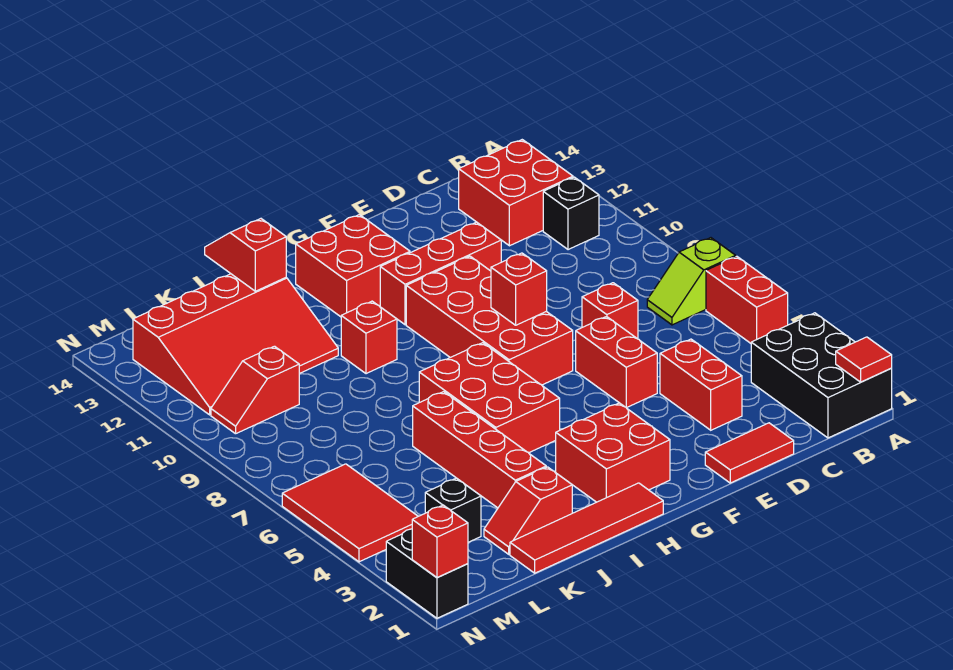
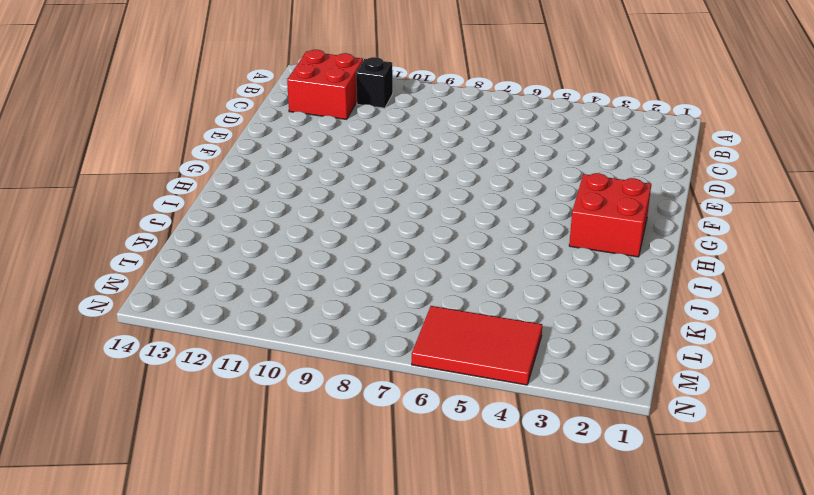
none -> black brick A1:B3 level 1
none -> red brick A5:A6 level 1
none -> lime slope A7:B7 level 1 top A

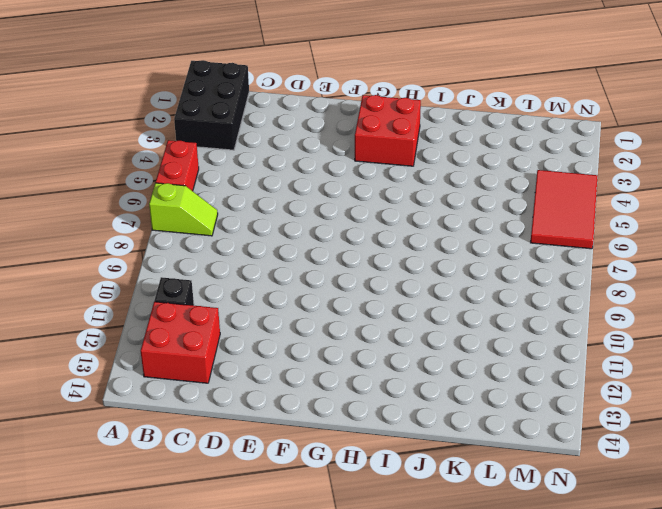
none -> red tile D1:E1 level 1
none -> red brick D3:D4 level 1
none -> red brick D7 level 1

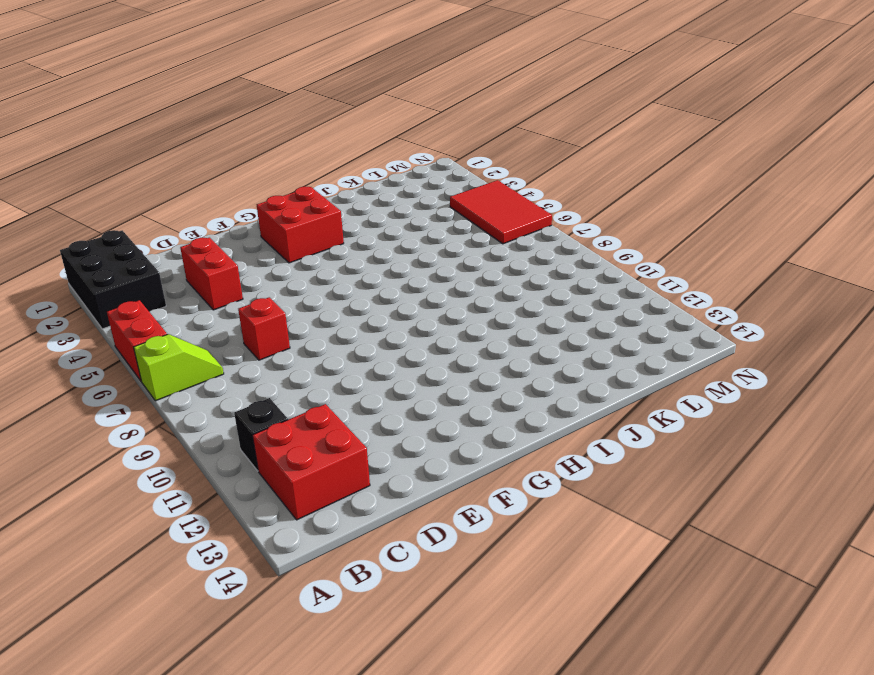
none -> red tile D1:E1 level 1
none -> red brick E5:E6 level 1
none -> red brick E11:G11 level 1

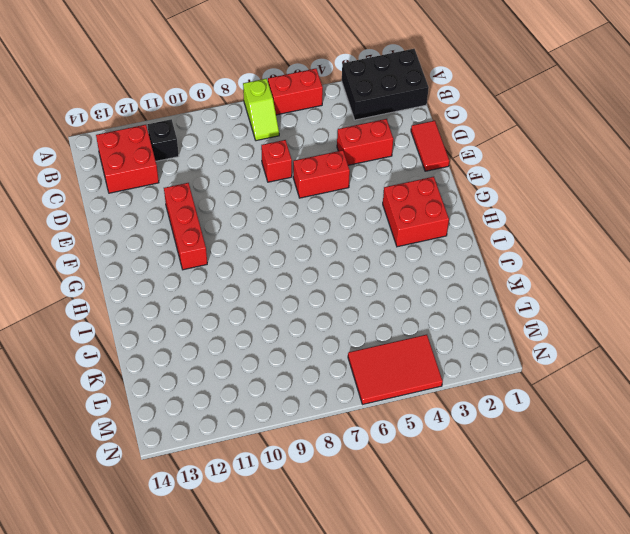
none -> red brick F7:G10 level 1
none -> red brick G12:H13 level 1
none -> red tile H1:K1 level 1

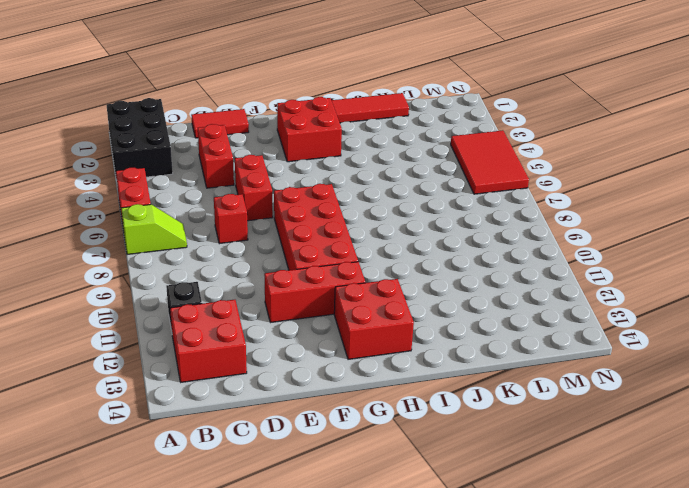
none -> red brick H5:I7 level 1
none -> red brick I10 level 1
none -> red slope J2:K2 level 1 top J

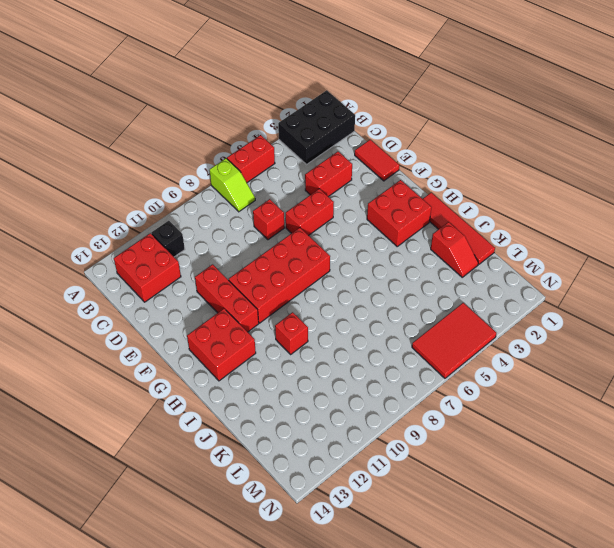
none -> red brick H5:I7 level 1
none -> red brick J3:J6 level 1
none -> red slope J11:M13 level 1 top 13

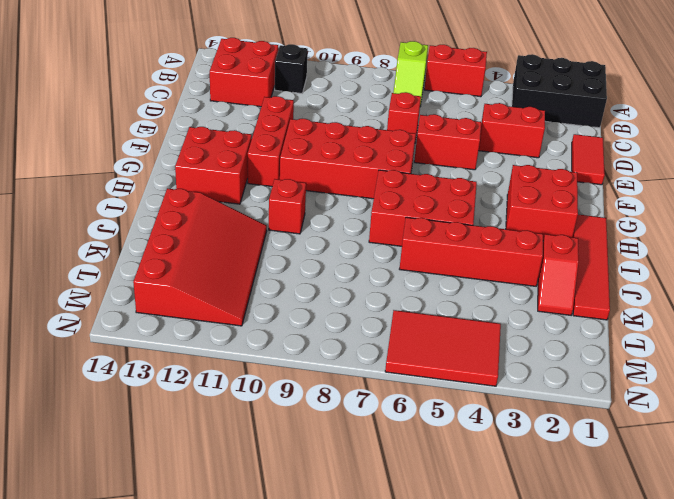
none -> black brick L3 level 1
none -> red slope L10:M10 level 1 top L
none -> black brick N1:N2 level 1

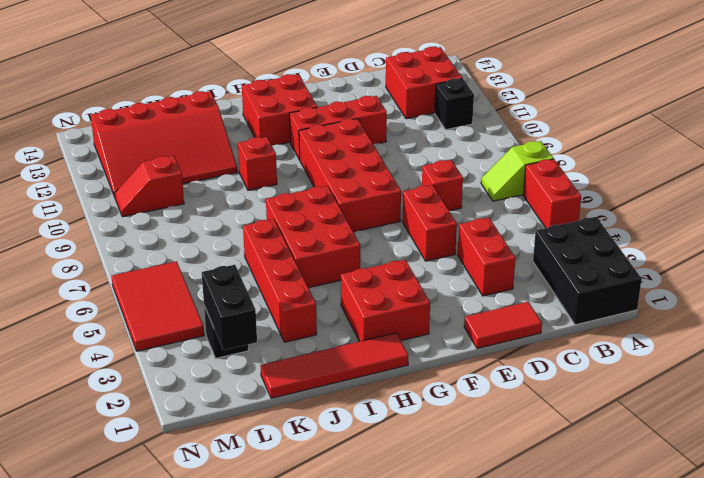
black brick L2:L3 level 2 -> black brick N1:N2 level 1
none -> red slope J2:K2 level 1 top J
none -> red tile A1 level 2
none -> red brick F8 level 2

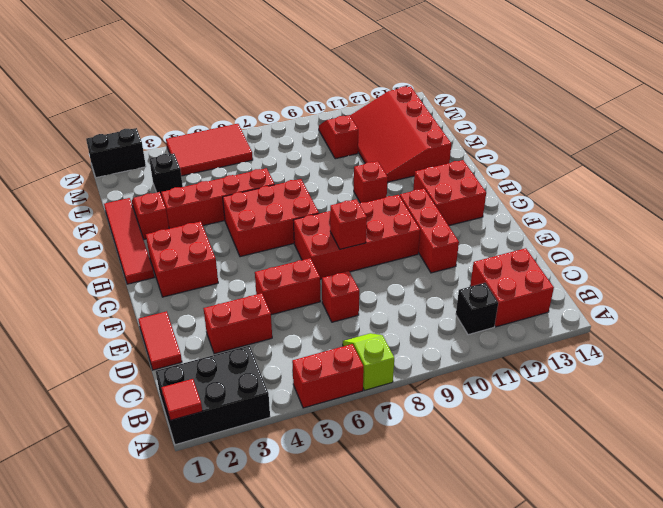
none -> red slope J13:J14 level 2 top 13
none -> red brick N1 level 2

